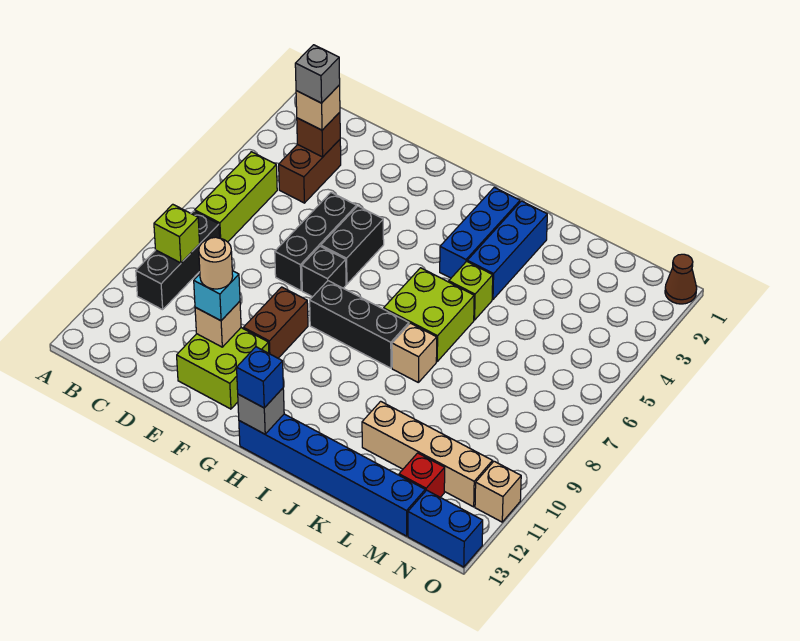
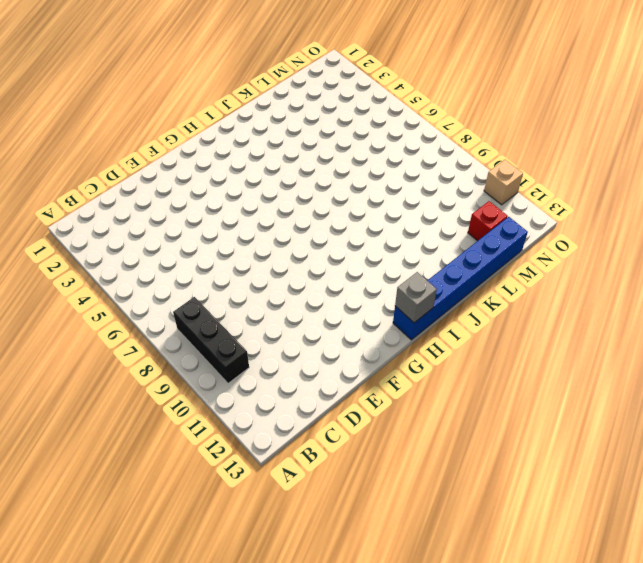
none -> lime brick B5:B7 level 1
none -> brown brick C3:C4 level 1
none -> black brick E5:E7 level 1

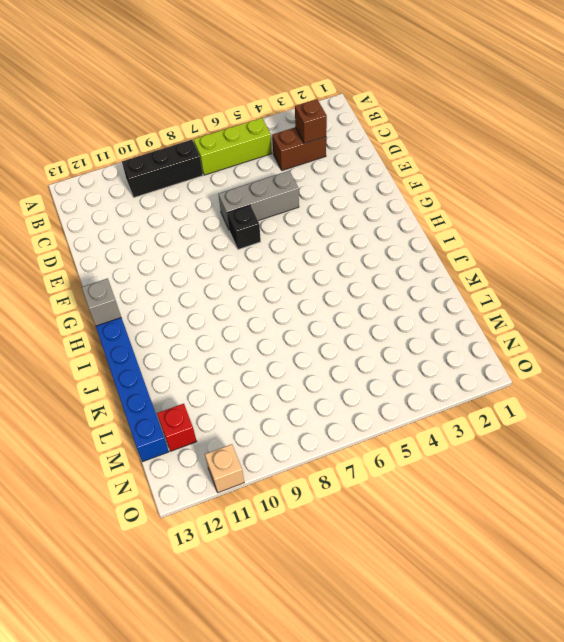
grey brick E5:E7 level 1 -> black brick E5:E7 level 1
none -> lime brick E11:F12 level 1
none -> black brick F5:F6 level 1
none -> brown brick F9:F10 level 1

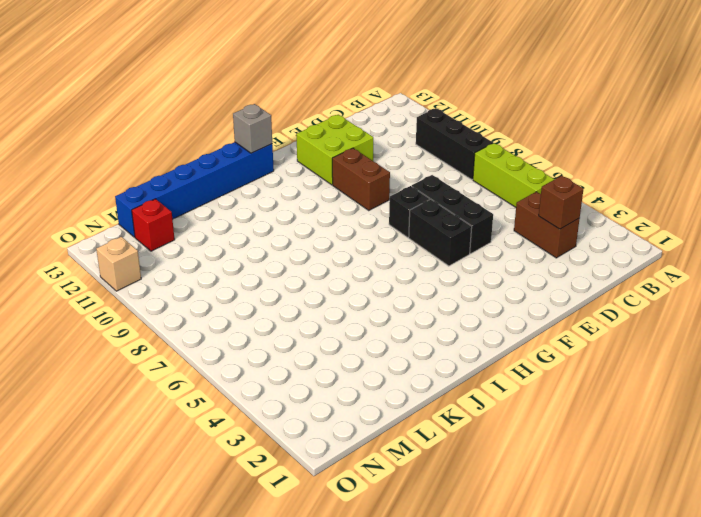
none -> black brick G8:I8 level 1
none -> blue brick I2:I4 level 1
none -> lime brick I6:J7 level 1

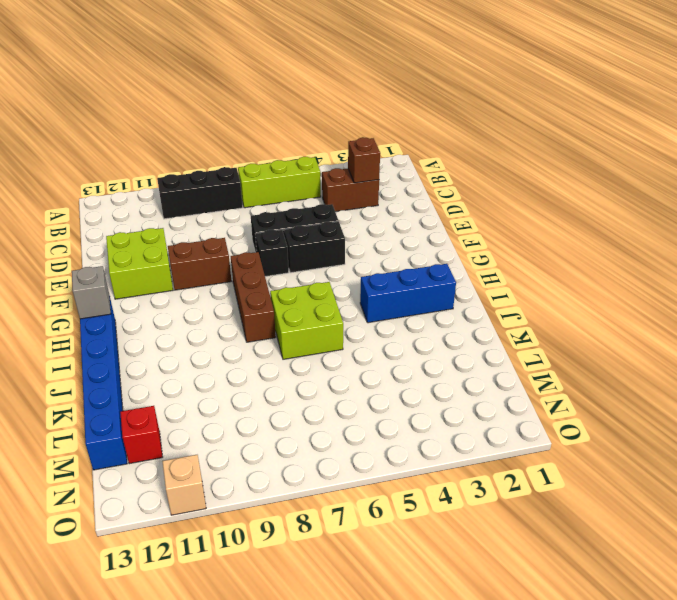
brown brick G8:I8 level 1 -> black brick G8:I8 level 1
none -> blue brick J2:J4 level 1
none -> lime brick J5 level 1
none -> tan brick J8 level 1

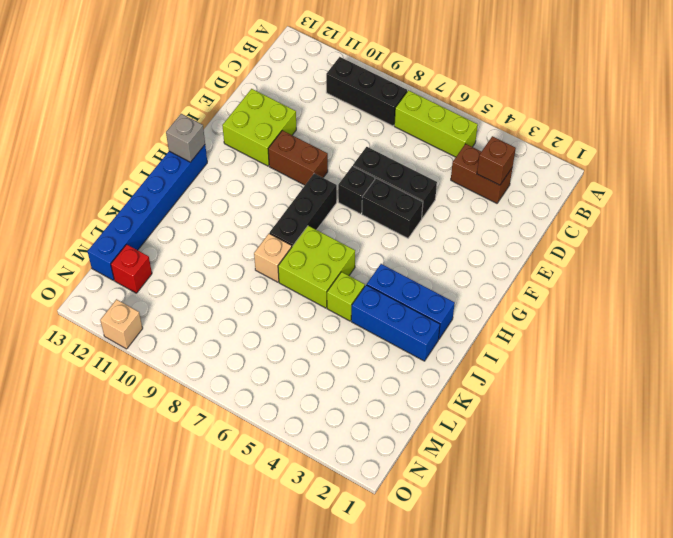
none -> tan brick K11:N11 level 1
none -> blue brick N13:O13 level 1
none -> brown cone O1 level 1

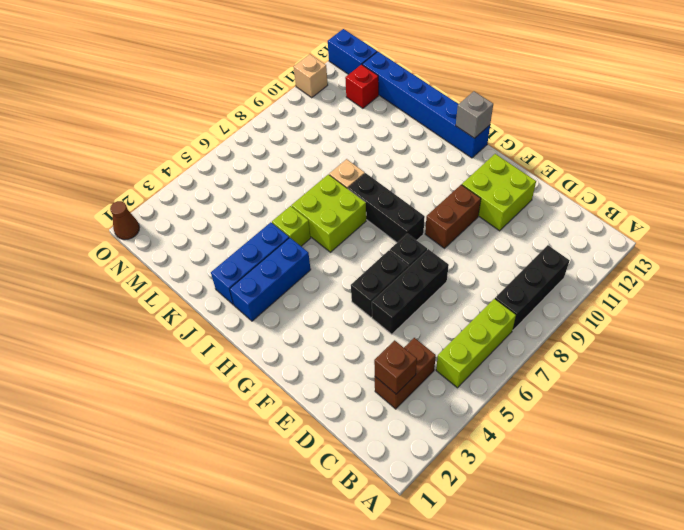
none -> tan brick K11:N11 level 1
none -> lime brick B9 level 2
none -> tan brick E11 level 2

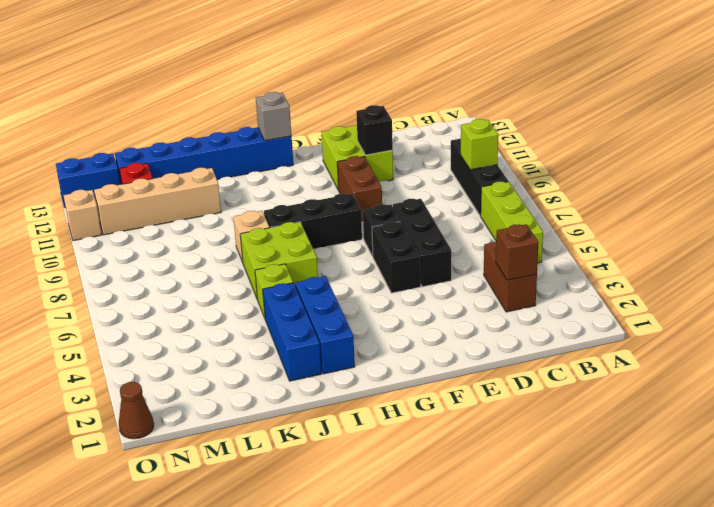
black brick E11 level 2 -> tan brick E11 level 2
none -> tan brick C3 level 3
none -> cyan brick E11 level 3
none -> blue brick H13 level 3

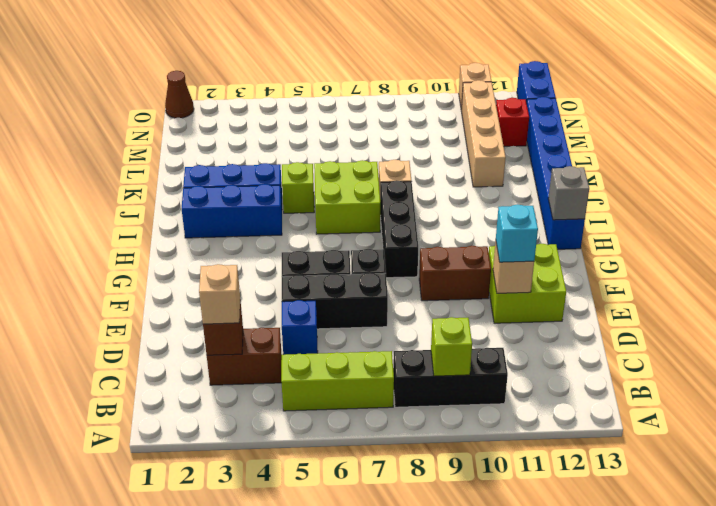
blue brick D5 level 1 -> blue brick H13 level 3
none -> grey brick C3 level 4
none -> tan round brick E11 level 4

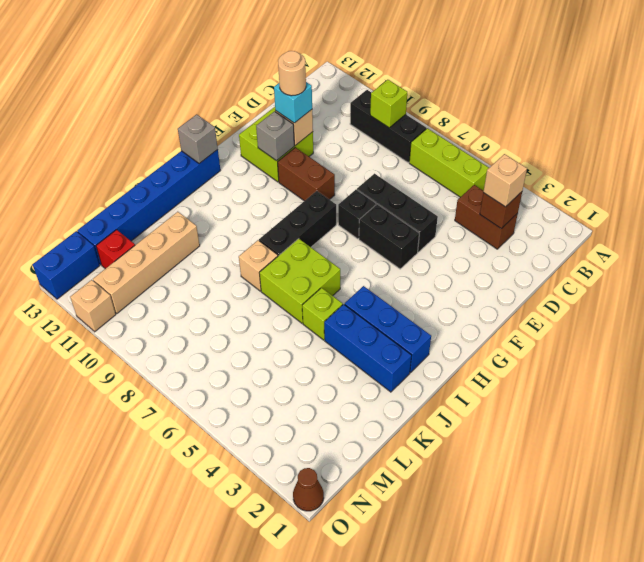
grey brick F11 level 2 -> grey brick C3 level 4
none -> blue brick H13 level 3

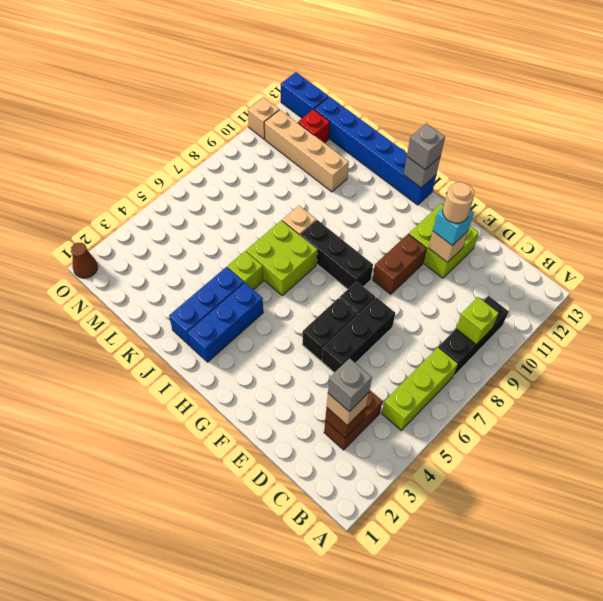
grey brick H13 level 3 -> blue brick H13 level 3

